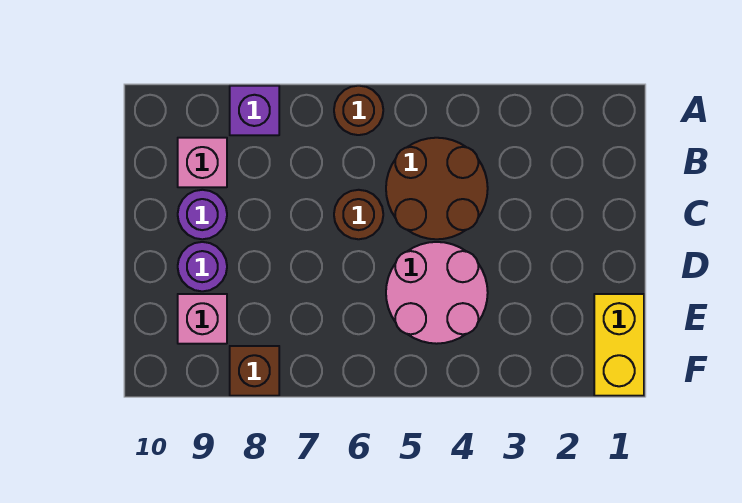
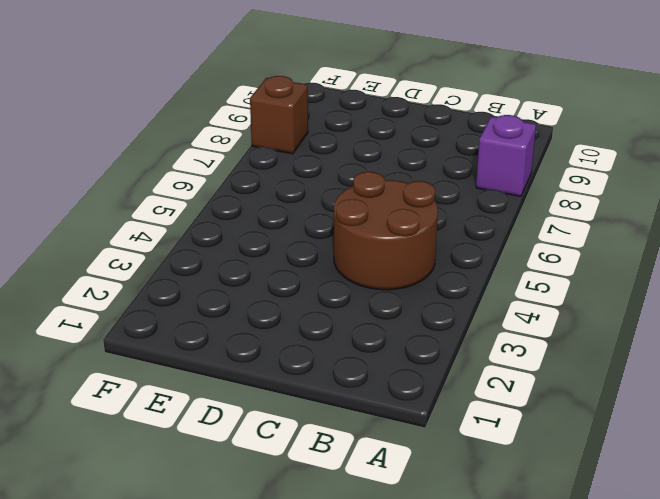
none -> brown round brick A6 level 1
none -> pink brick B9 level 1

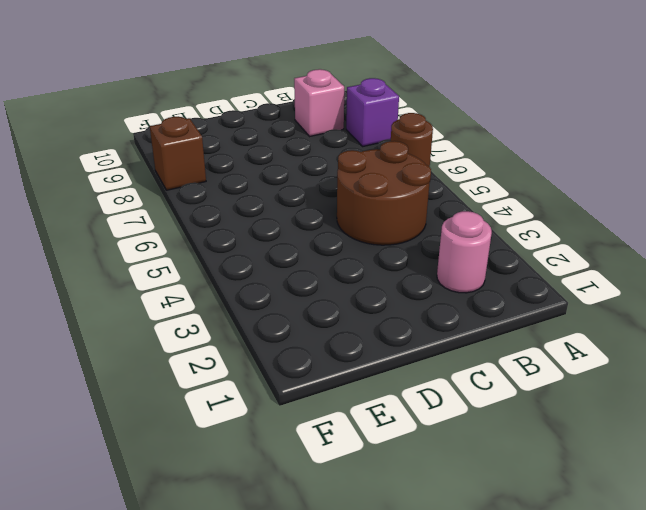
pink round brick B2 level 1 -> none
none -> brown round brick C6 level 1
none -> purple round brick C9 level 1

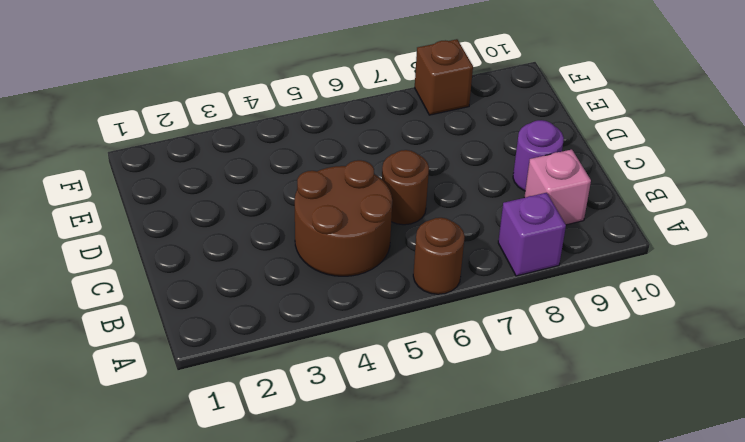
none -> pink round brick D4:E5 level 1
none -> purple round brick D9 level 1

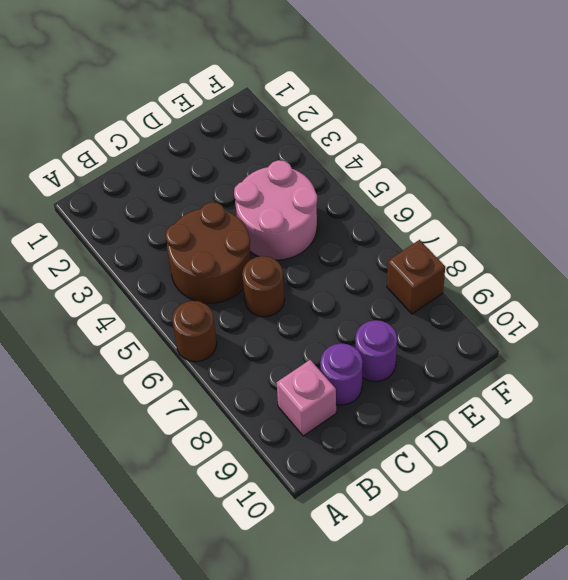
none -> purple brick A8 level 1
none -> yellow brick E1:F1 level 1

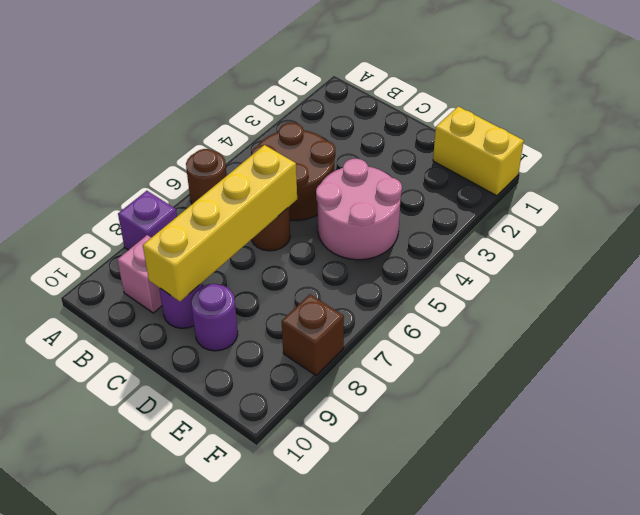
yellow brick C6:C9 level 2 -> none
none -> pink brick E9 level 1

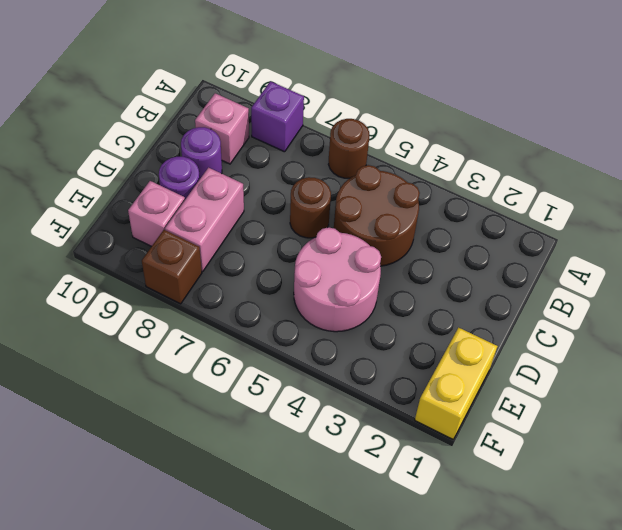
pink brick D8:E8 level 1 -> none

